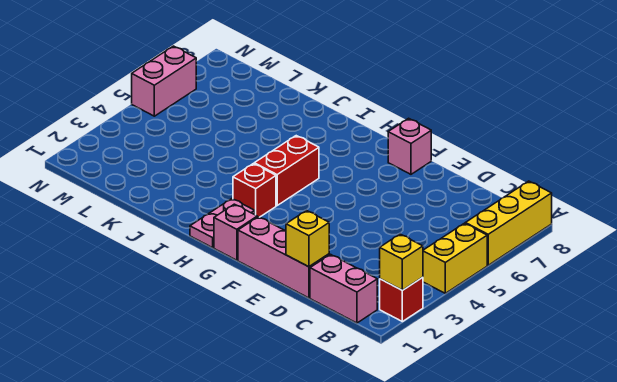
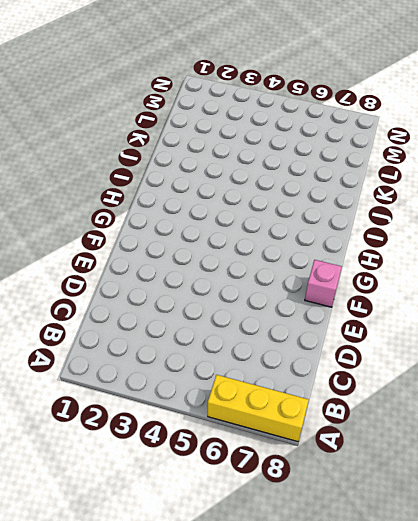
none -> red brick A2 level 1
none -> yellow brick A4:A5 level 1
none -> pink brick B1:C1 level 1

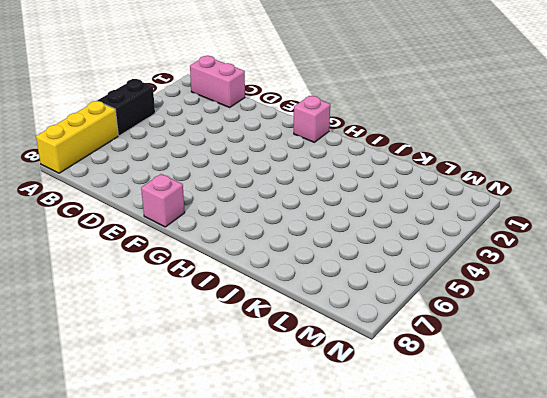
black brick A4:A5 level 1 -> yellow brick A4:A5 level 1
none -> red brick A2 level 1
none -> pink brick D1:F1 level 1
none -> pink plate H1:H2 level 1

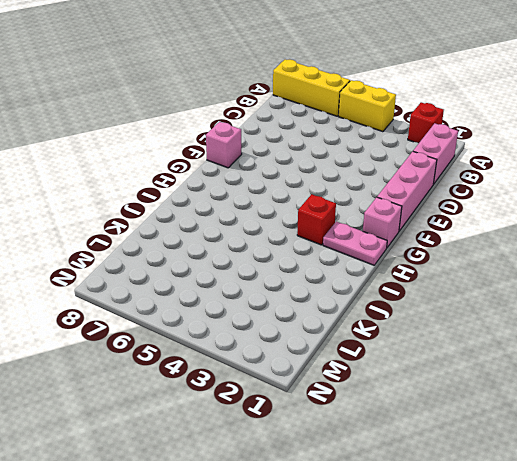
none -> red brick H4:H5 level 1
none -> pink brick N5:N6 level 1
none -> yellow brick A2 level 2

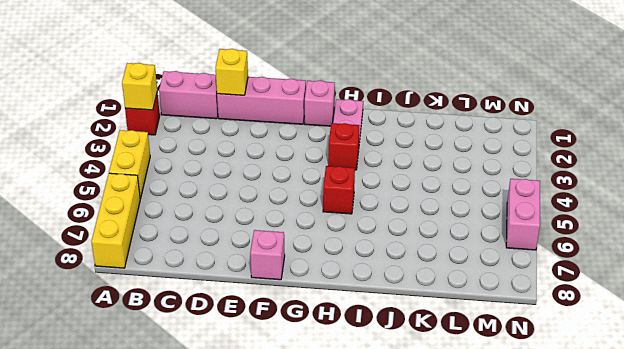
red brick H5 level 1 -> red brick H4:H5 level 1

